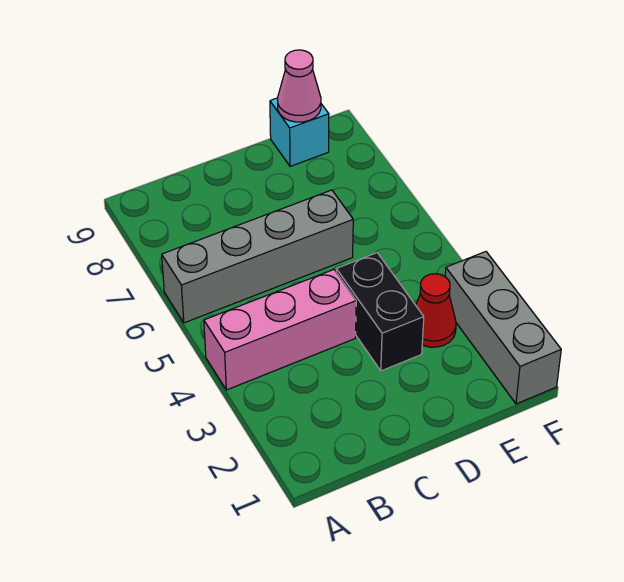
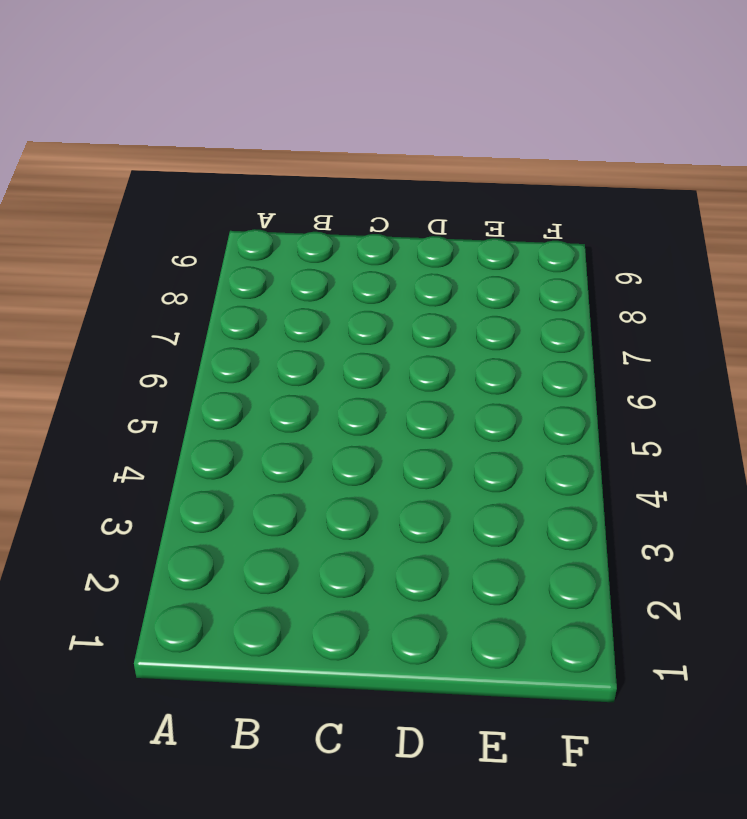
none -> pink brick A4:C4 level 1
none -> grey brick A6:D6 level 1

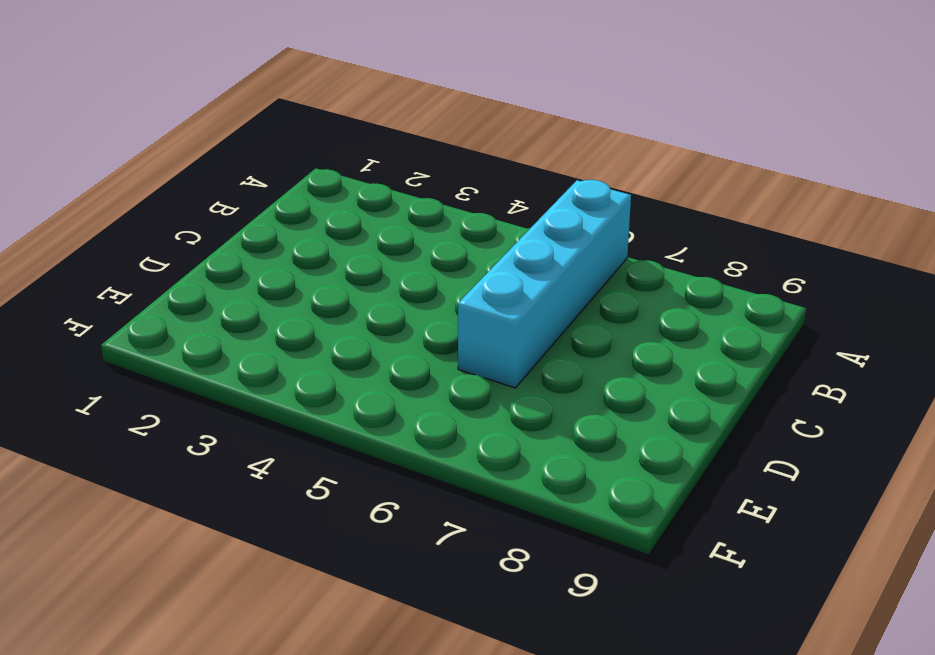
cyan brick A6:D6 level 1 -> grey brick A6:D6 level 1
none -> pink brick A4:C4 level 1
none -> black brick D3:D4 level 1

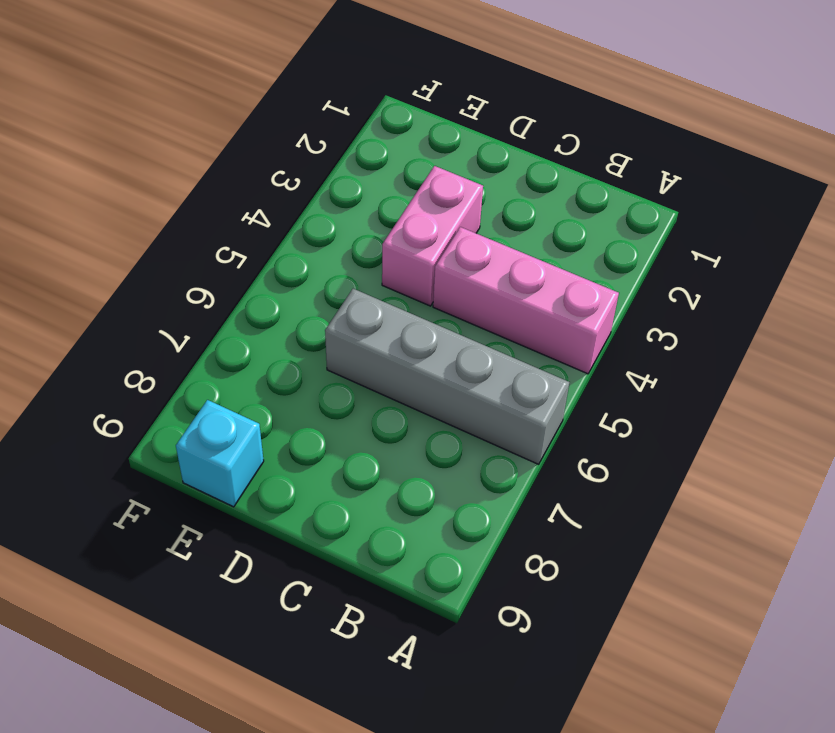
pink brick D3:D4 level 1 -> black brick D3:D4 level 1
none -> red cone E3 level 1
none -> grey brick F1:F3 level 1

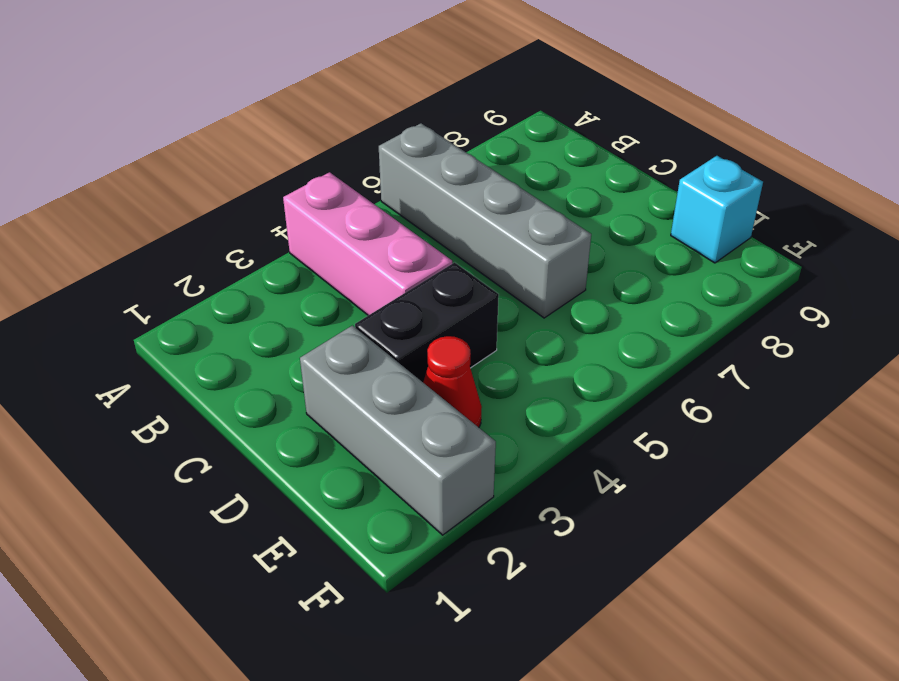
grey brick D2:F2 level 1 -> grey brick F1:F3 level 1
none -> pink cone E9 level 2

